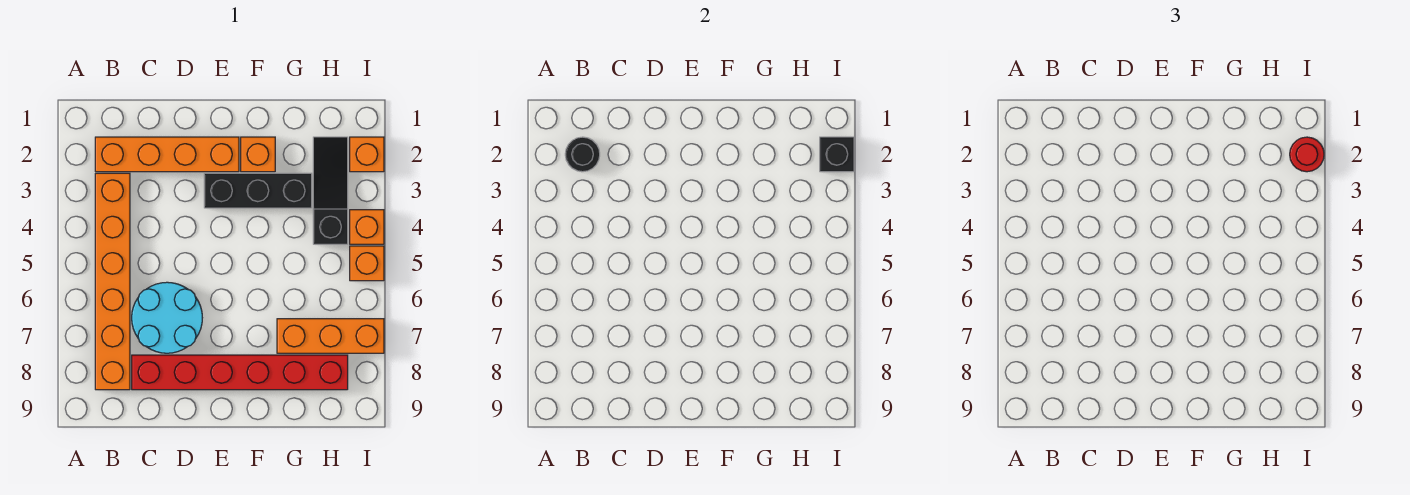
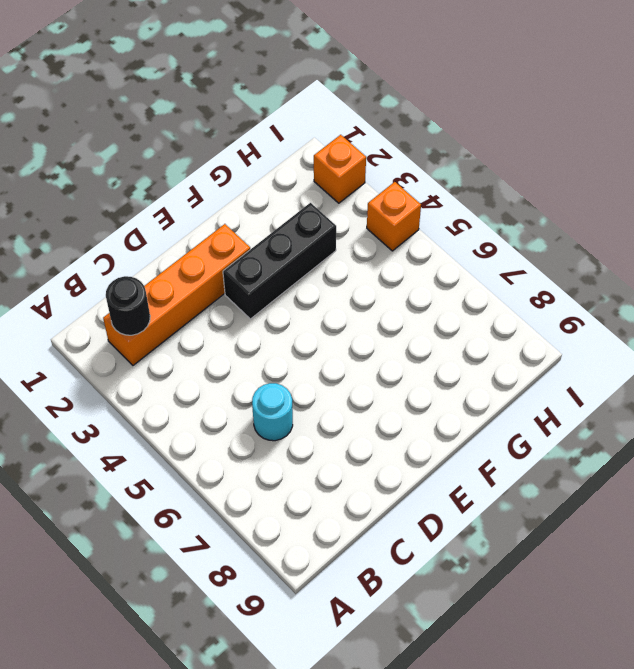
cyan round brick C6 level 1 -> cyan round brick C6:D7 level 1
none -> orange brick B3:B8 level 1
none -> red brick C8:H8 level 1
none -> orange brick F2 level 1

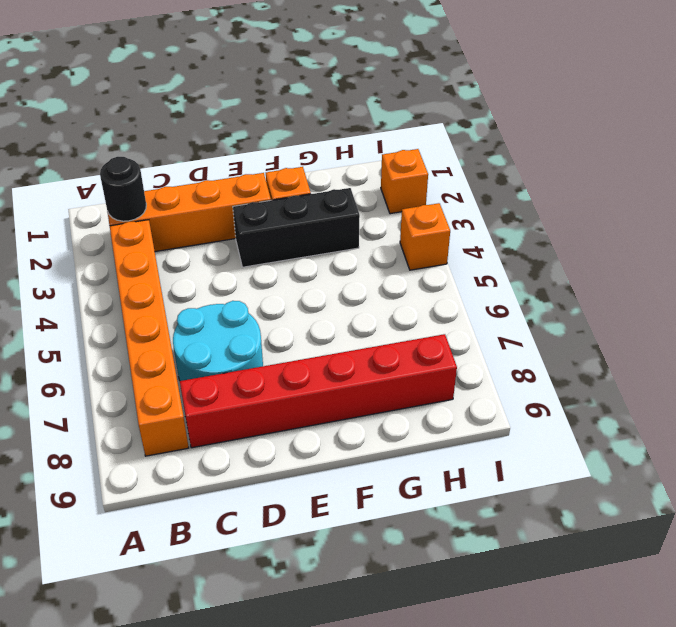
none -> orange brick G7:I7 level 1
none -> black slope H2:H4 level 1 top 4
none -> orange brick I5 level 1

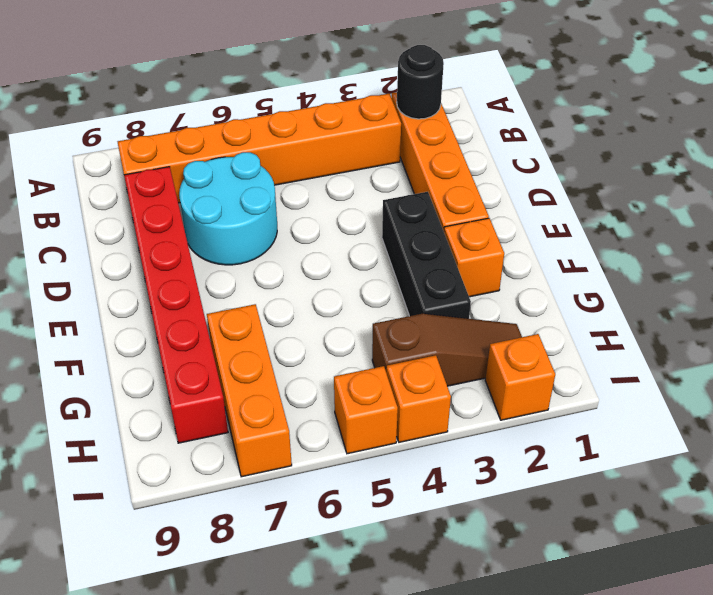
brown slope H2:H4 level 1 top 4 -> black slope H2:H4 level 1 top 4
none -> black brick I2 level 2
none -> red round brick I2 level 3

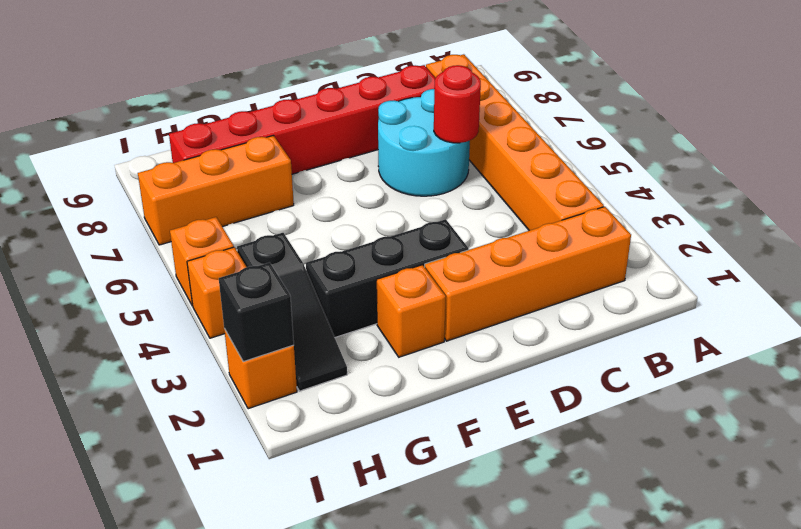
red round brick C6 level 2 -> red round brick I2 level 3
none -> black round brick B2 level 2

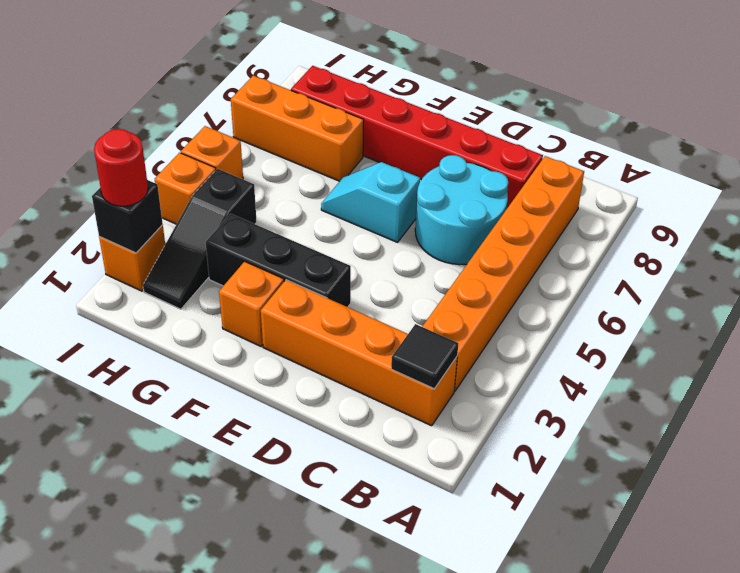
black tile B2 level 2 -> black round brick B2 level 2
cyan slope E6:F6 level 1 top E -> none

